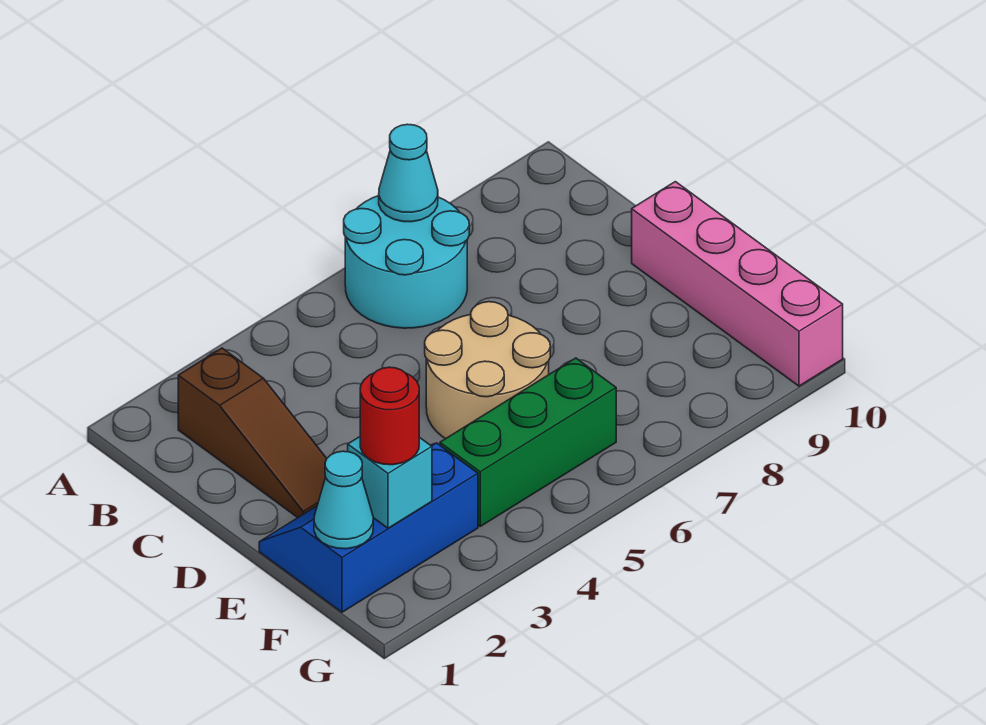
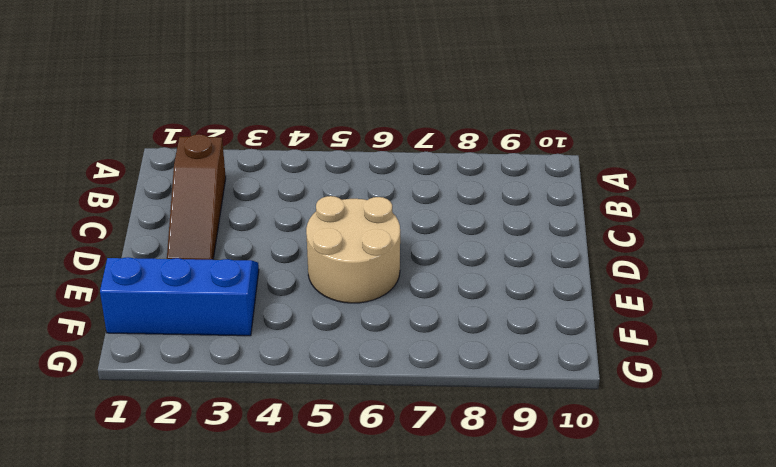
none -> cyan round brick A6:B7 level 1
none -> pink brick D10:G10 level 1

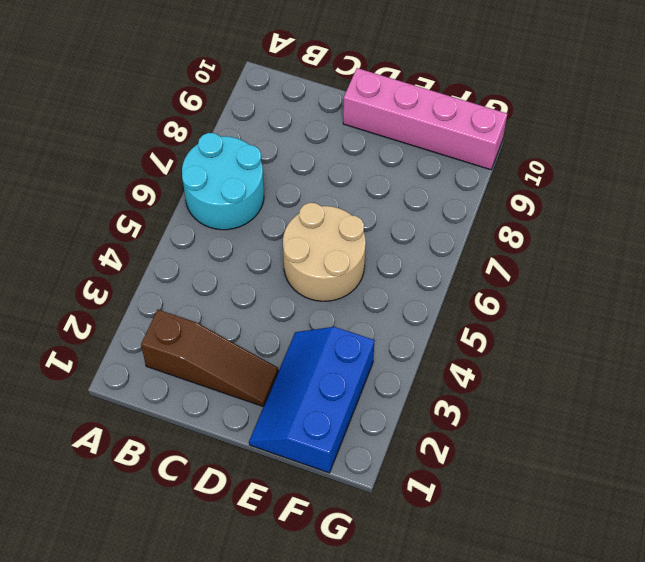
none -> green brick F4:F6 level 1
none -> cyan cone A7 level 2

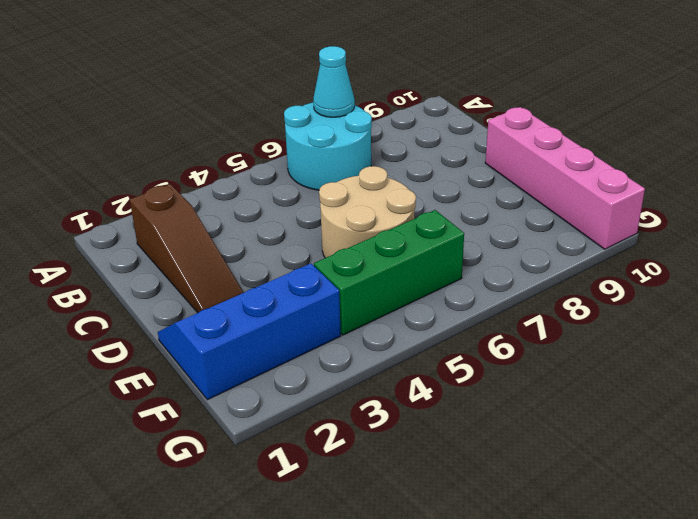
none -> cyan cone F1 level 2
none -> cyan brick F2 level 2

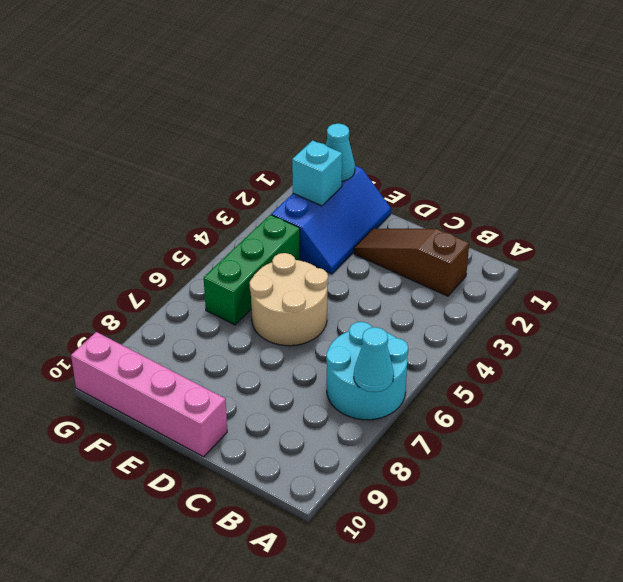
none -> red round brick F2 level 3

